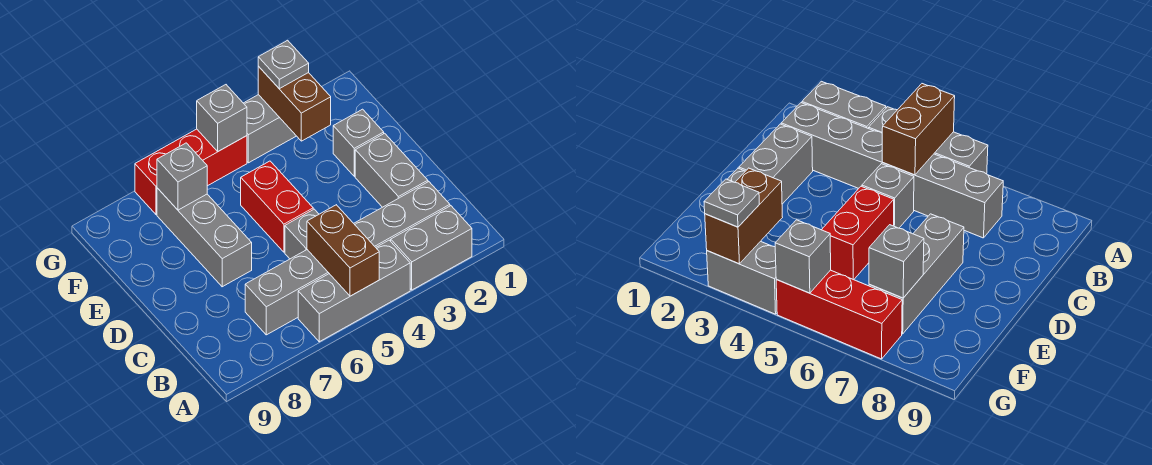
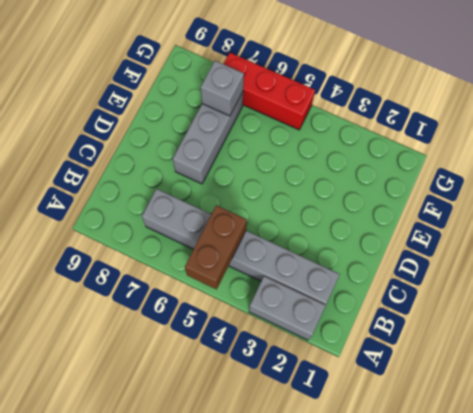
none -> grey brick A4:A6 level 1
none -> grey brick C2:D2 level 1
none -> grey brick C5 level 1

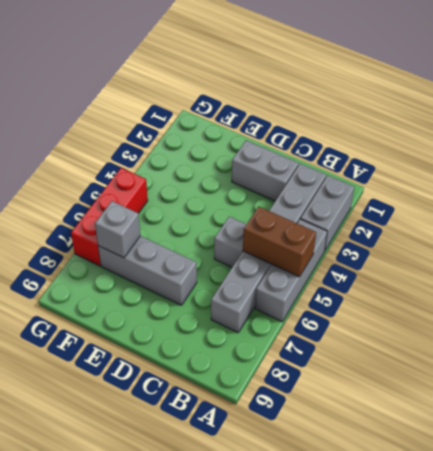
none -> red brick D5:E5 level 1
none -> grey brick E2 level 1
none -> grey brick G3:G4 level 1

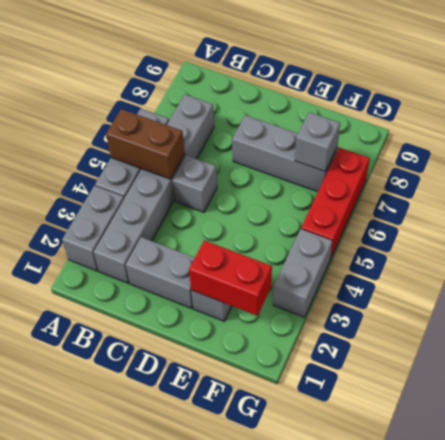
red brick E2:F2 level 2 -> red brick D5:E5 level 1
none -> brown brick F3:G3 level 2
none -> grey brick G5 level 2
none -> grey plate G3 level 3

